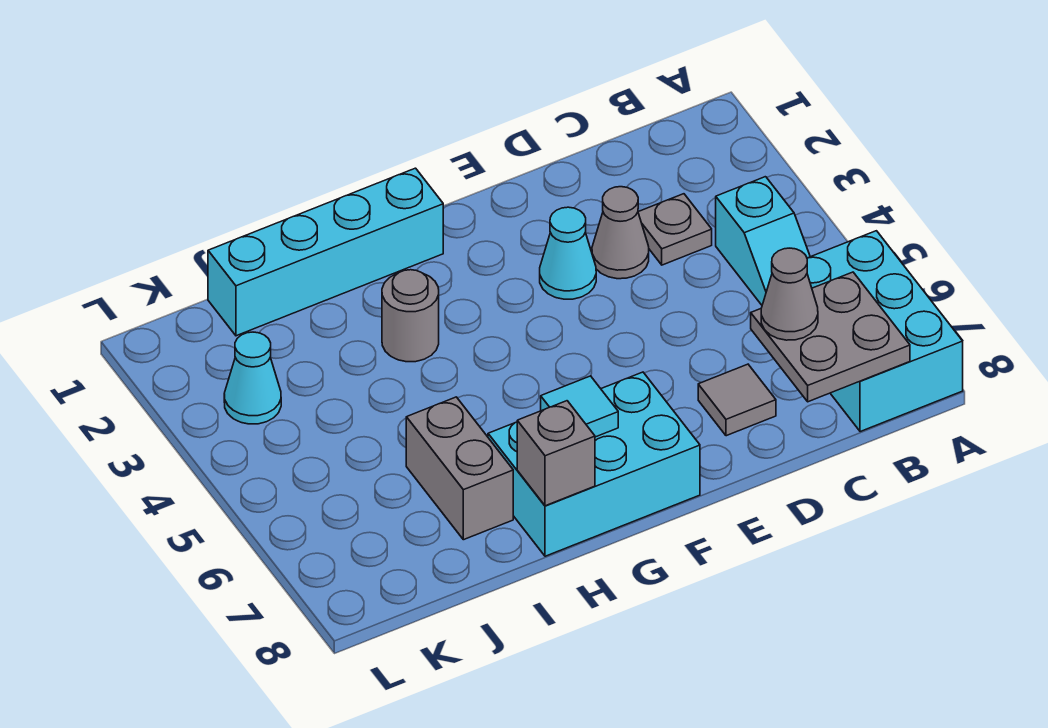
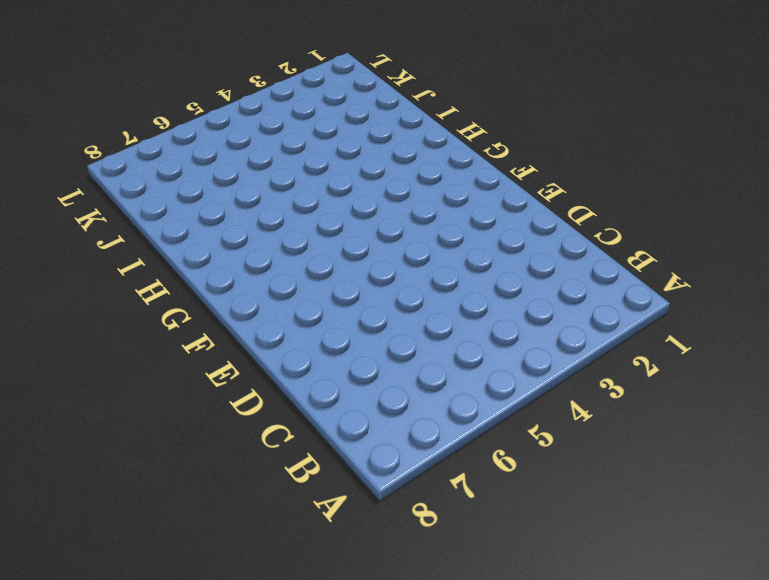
none -> cyan brick A6:B8 level 1
none -> cyan slope B4:B5 level 1 top 4
none -> grey plate C3 level 1

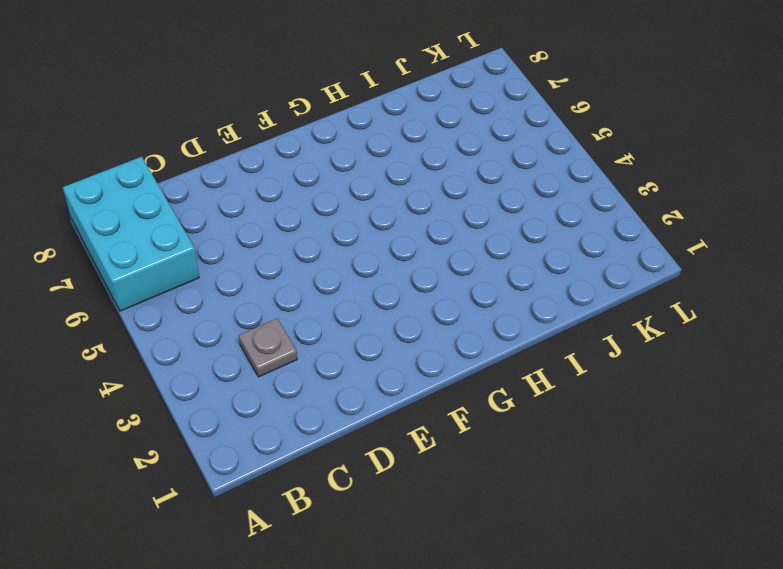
none -> cyan slope B4:B5 level 1 top 4
none -> grey cone D3 level 1
none -> grey tile D7 level 1

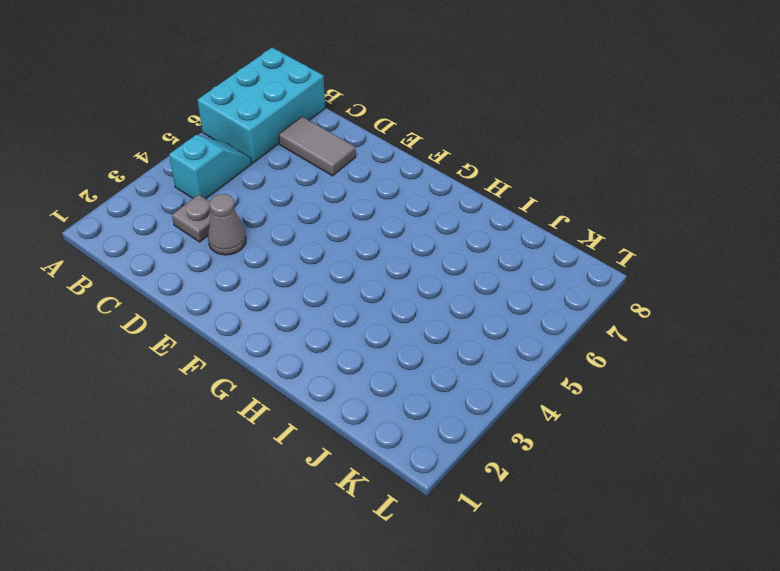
grey tile C7:D7 level 1 -> grey tile D7 level 1
none -> cyan cone E3 level 1
none -> cyan brick F7:H8 level 1
none -> cyan brick G1:J1 level 1

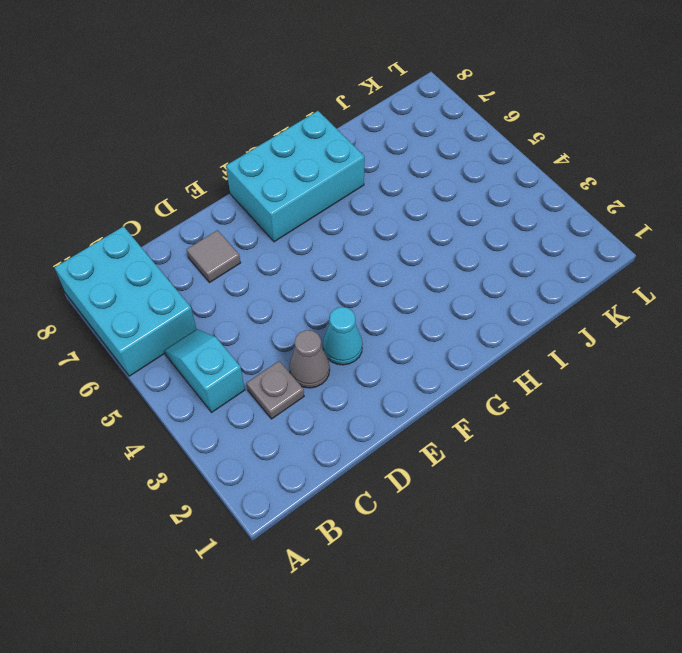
none -> cyan brick G1:J1 level 1
none -> grey round brick H3 level 1
none -> grey brick I6:I7 level 1

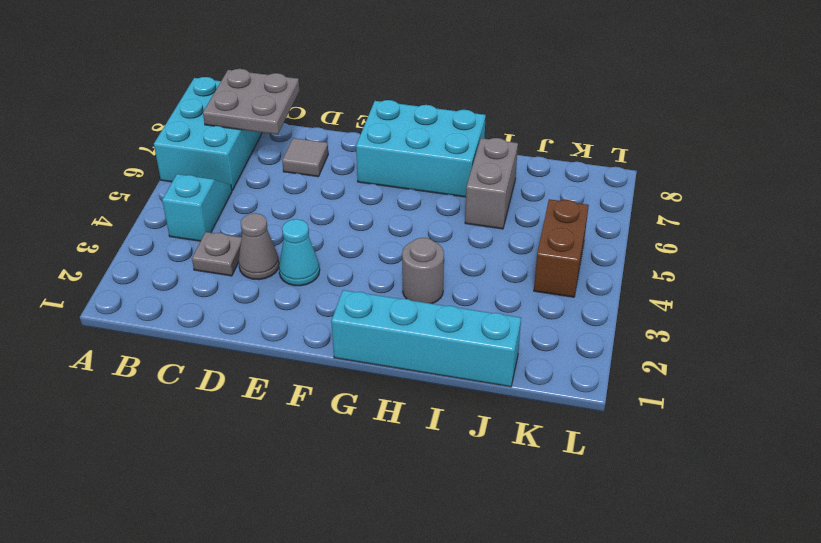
brown brick K4:K5 level 1 -> none
none -> cyan cone K3 level 1
none -> cyan tile G7 level 2
none -> grey brick H8 level 2

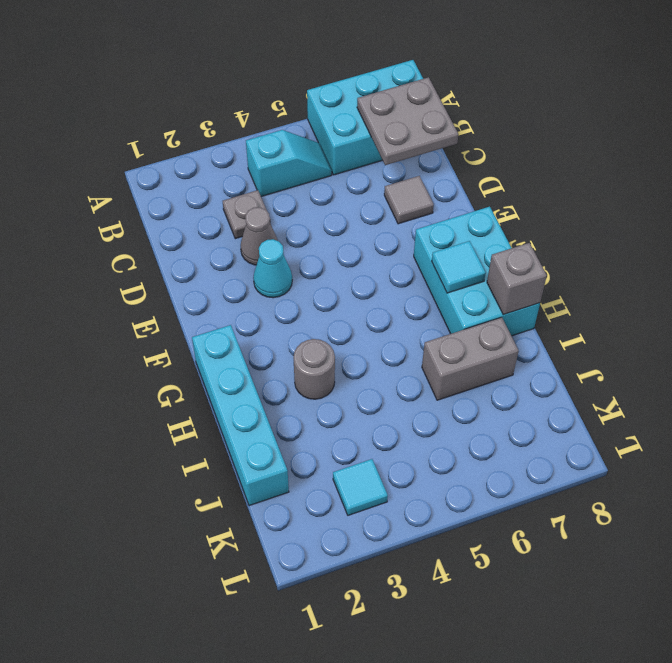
cyan tile K3 level 1 -> cyan cone K3 level 1
none -> grey cone C7 level 3

